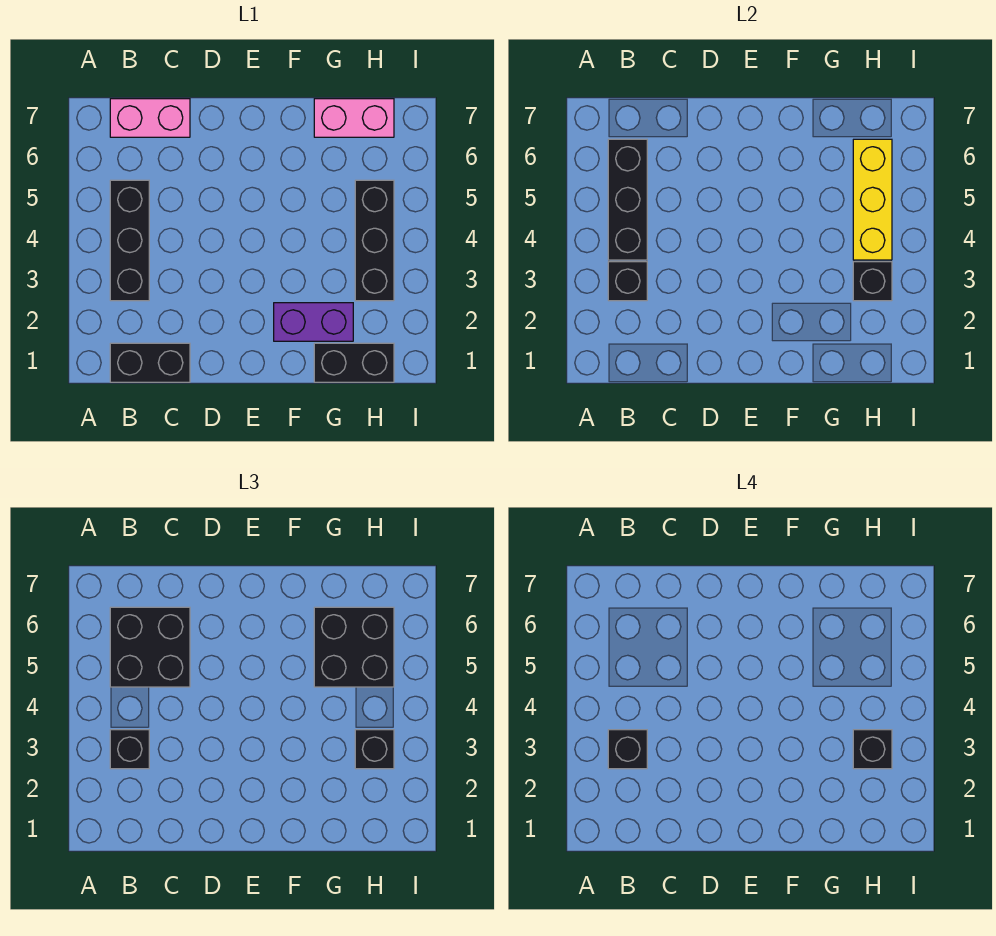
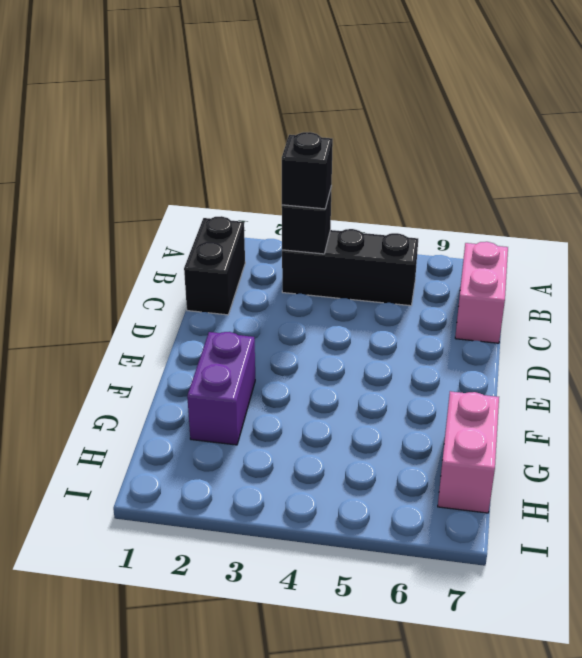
none -> black brick G1:H1 level 1
none -> black brick H3:H5 level 1
none -> black brick B4:B6 level 2

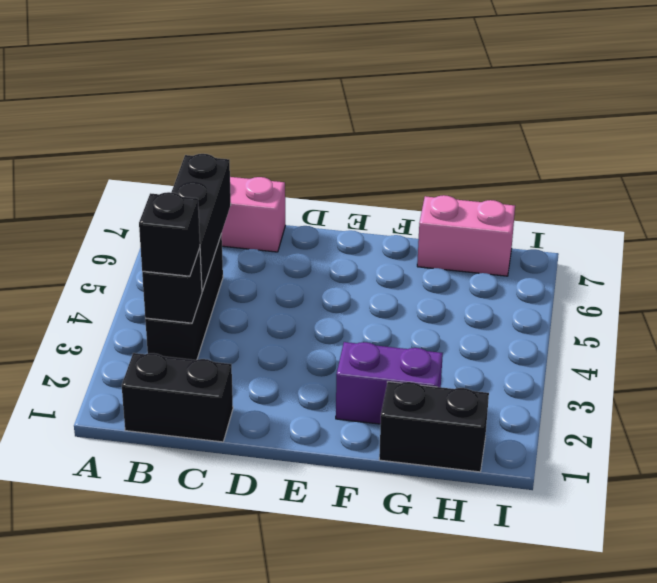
none -> black brick H3:H5 level 1
none -> black brick H3 level 2
none -> yellow brick H4:H6 level 2

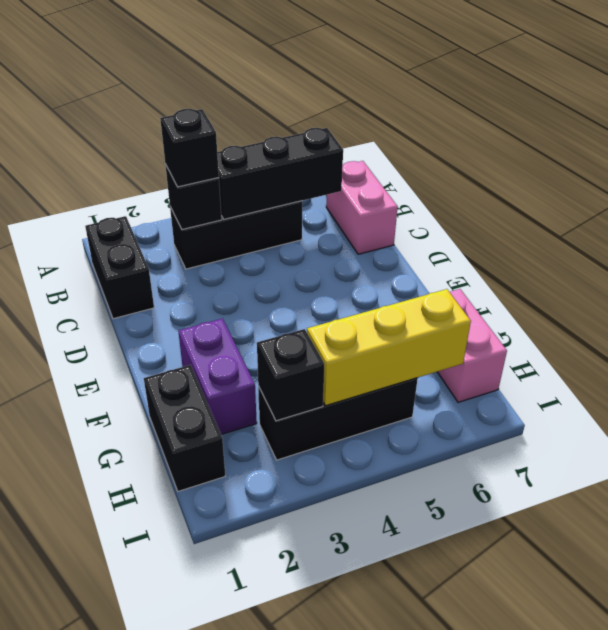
none -> black brick B5:C6 level 3
none -> black brick G5:H6 level 3
none -> black brick H3 level 3

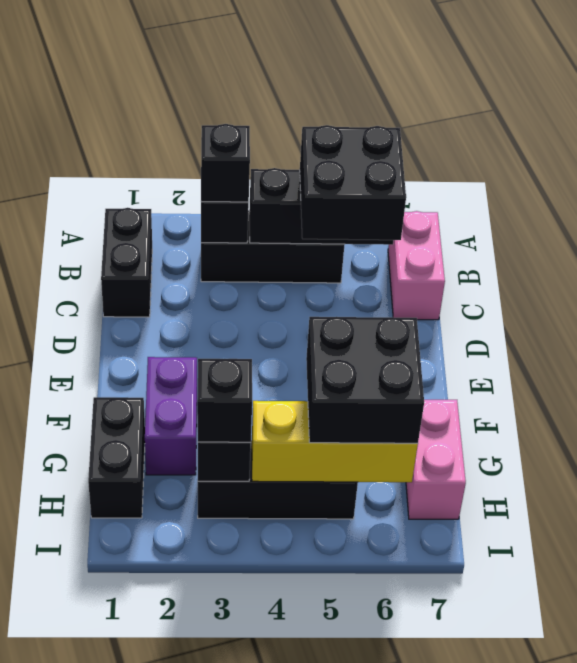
none -> black brick B3 level 4
none -> black brick H3 level 4

